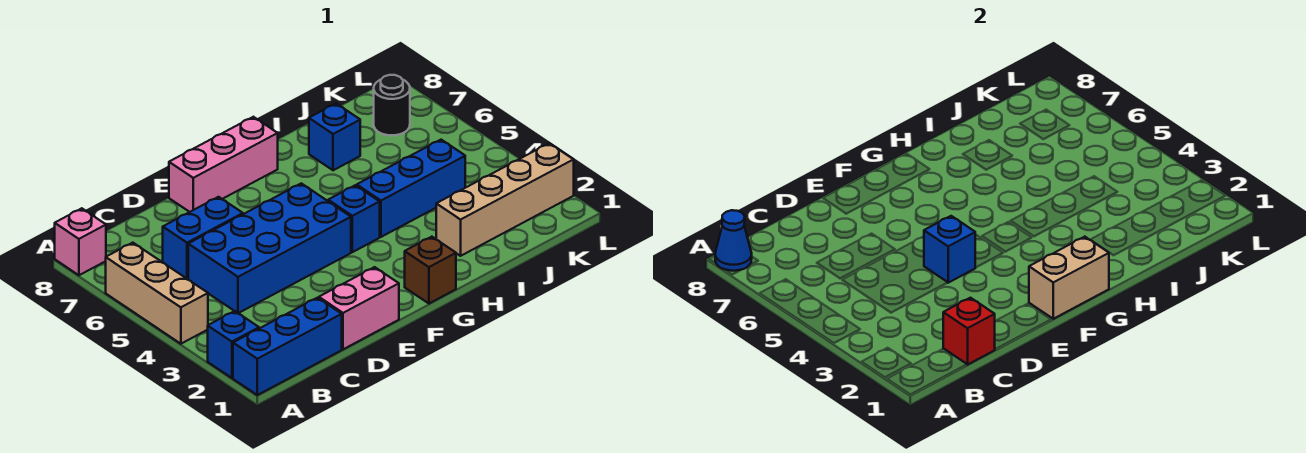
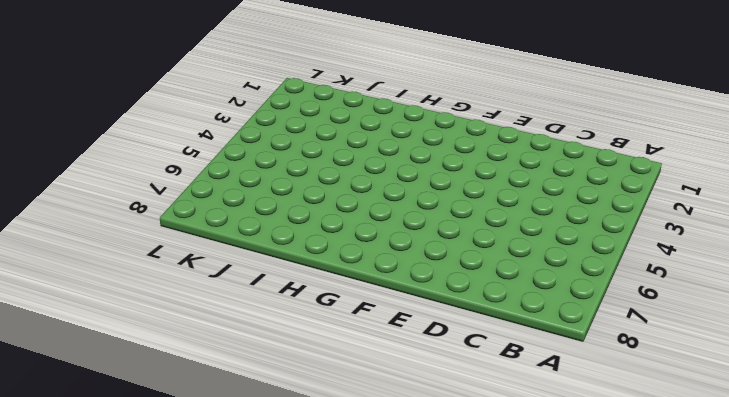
none -> blue brick A1:C1 level 1
none -> blue brick A2 level 1
none -> tan brick A4:A6 level 1

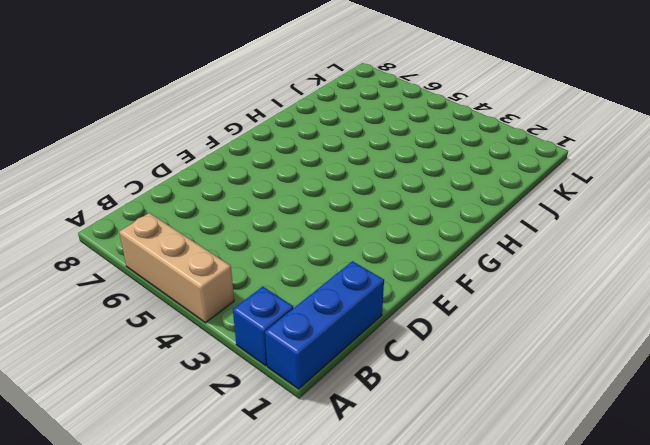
none -> pink brick A8 level 1
none -> blue brick C4:F5 level 1
none -> blue brick C6:D6 level 1

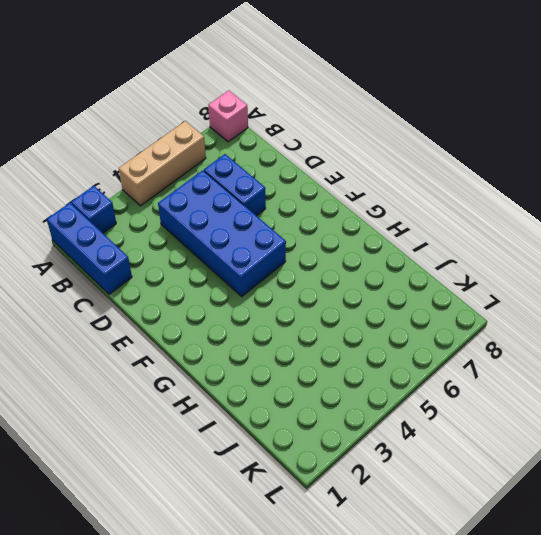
none -> pink brick D1:E1 level 1
none -> pink brick E8:G8 level 1
none -> brown brick G1 level 1

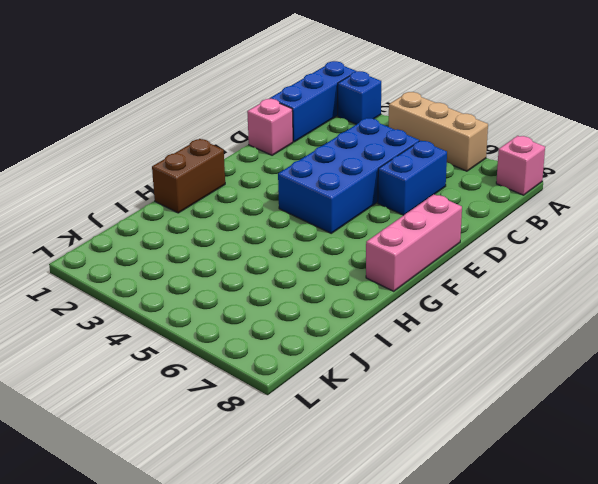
pink brick D1 level 1 -> pink brick D1:E1 level 1
brown brick G1:H1 level 1 -> brown brick G1 level 1
none -> blue brick G4 level 1
none -> blue brick H4:J4 level 1
none -> tan brick I2:L2 level 1

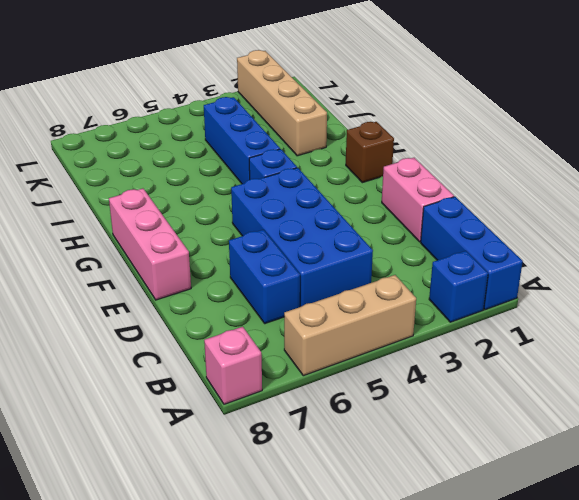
none -> blue brick I7 level 1
none -> black round brick K7 level 1
none -> blue cone A8 level 2

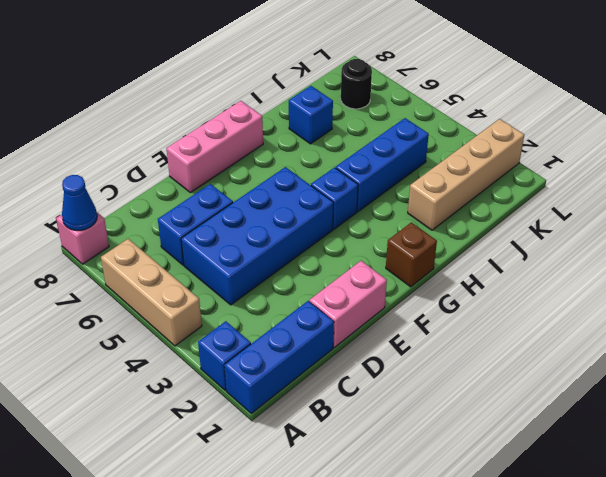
none -> red brick C1 level 2
none -> blue brick E4 level 2
none -> tan brick F1:G1 level 2

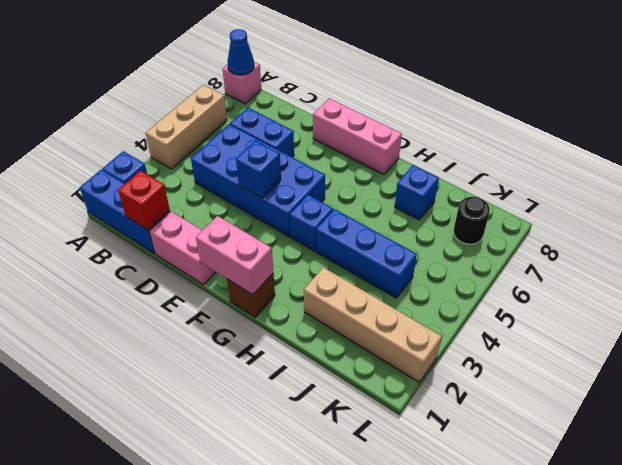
pink brick F1:G1 level 2 -> tan brick F1:G1 level 2

